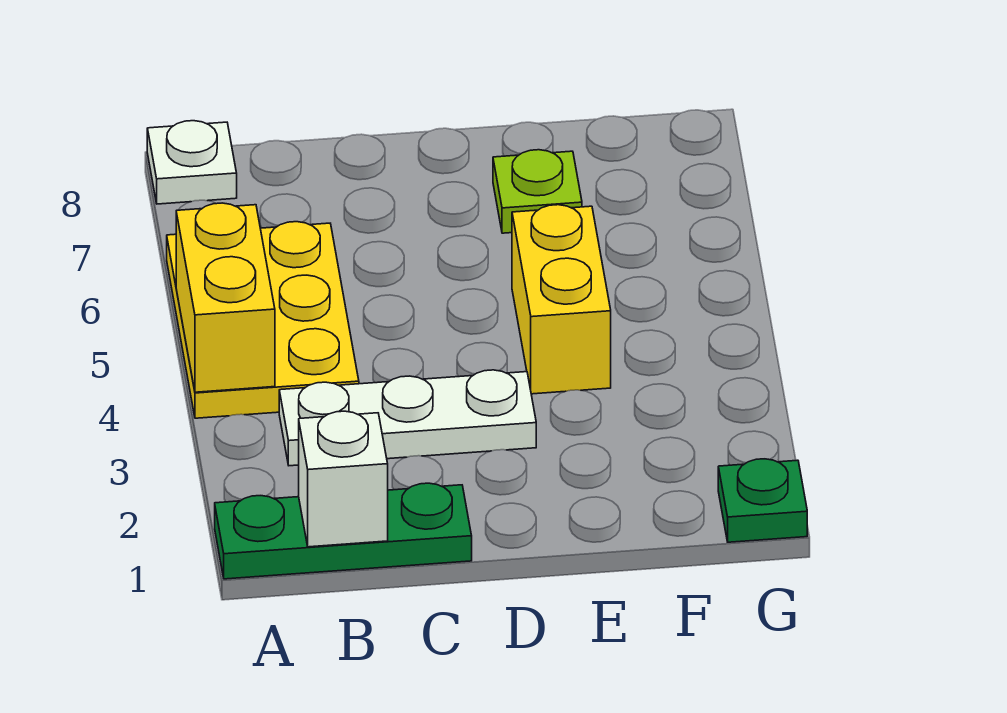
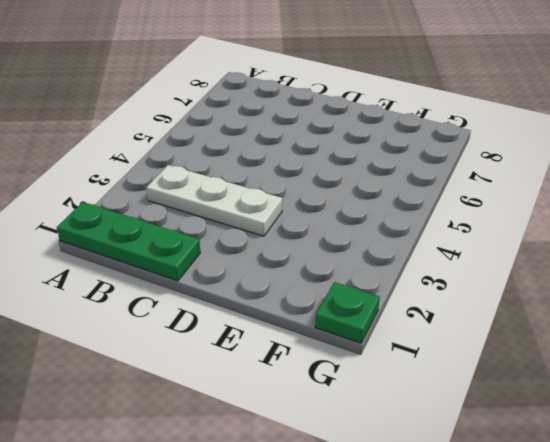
none -> yellow plate A4:B6 level 1
none -> white plate A8 level 1

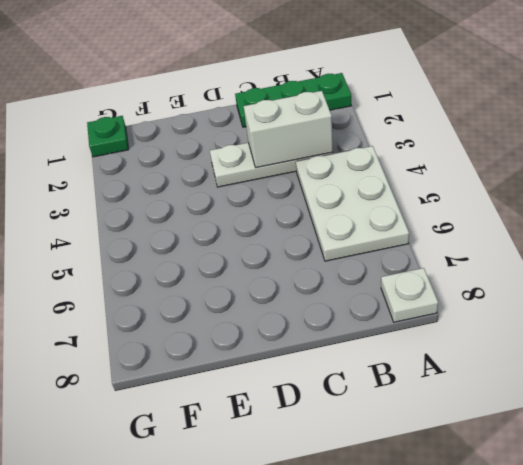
white plate A4:B6 level 1 -> yellow plate A4:B6 level 1
white brick B3:C3 level 2 -> none
none -> yellow brick E4:E5 level 1
none -> lime plate E7 level 1

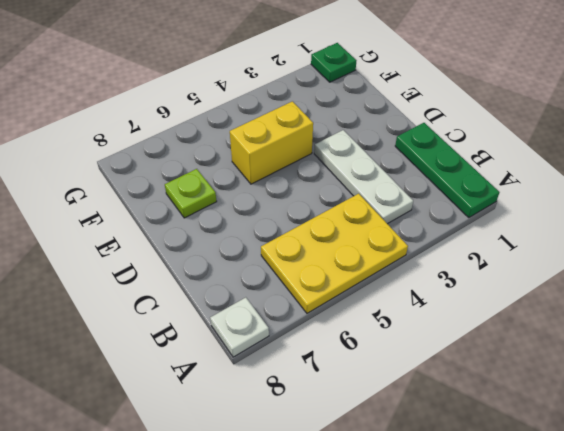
none -> yellow brick A4:A5 level 2
none -> white brick B1 level 2

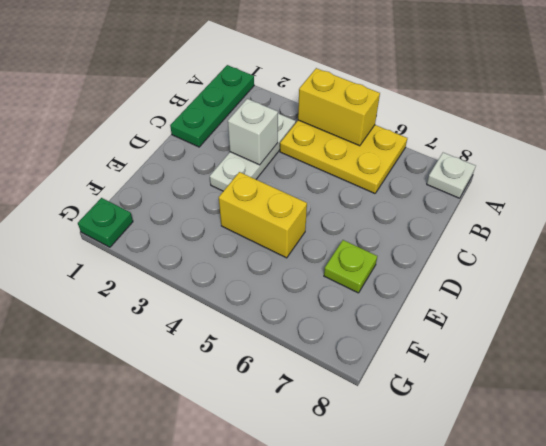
white brick C3 level 2 -> white brick B1 level 2

